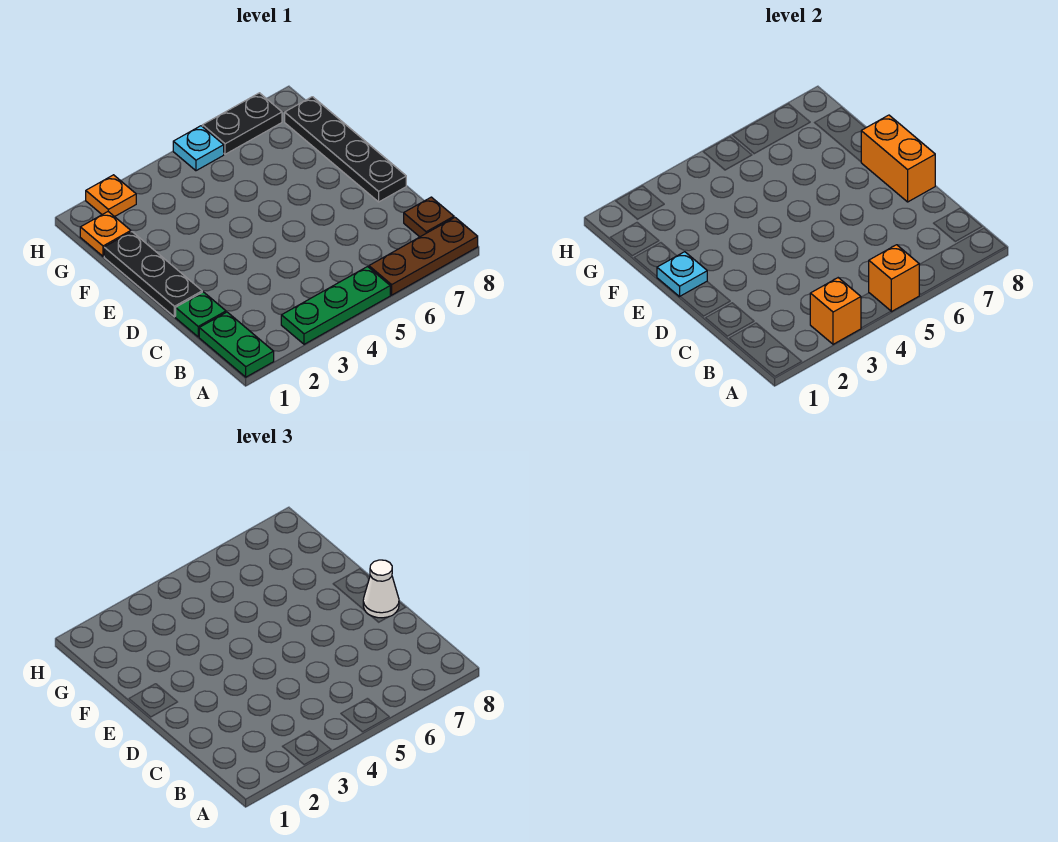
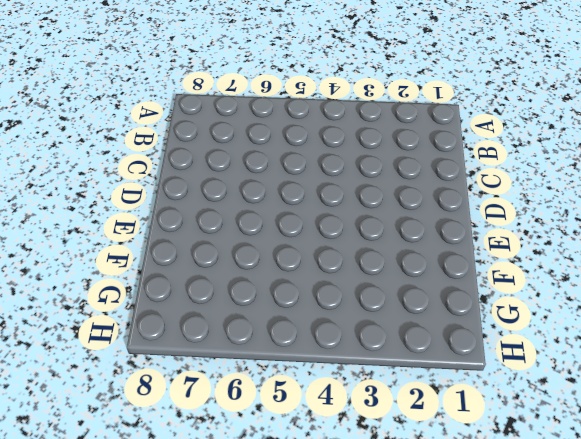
none -> green plate A1:B1 level 1
none -> green plate A3:A5 level 1
none -> brown plate A6:A8 level 1

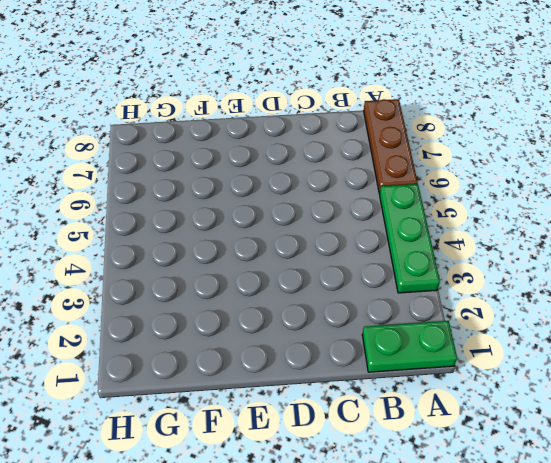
none -> brown plate B8 level 1
none -> green plate C1 level 1
none -> black plate D1:F1 level 1

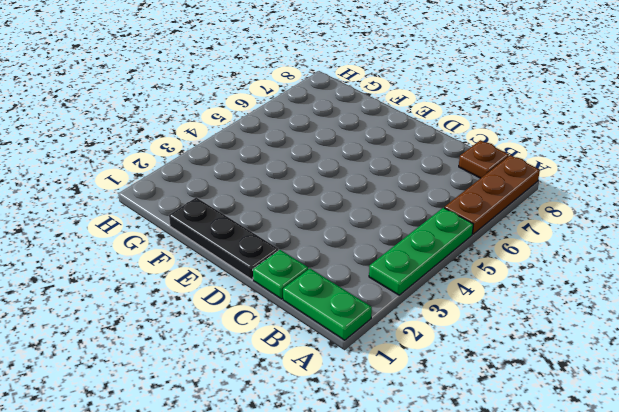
none -> black plate D8:G8 level 1
none -> orange plate G1 level 1
none -> orange plate H2 level 1

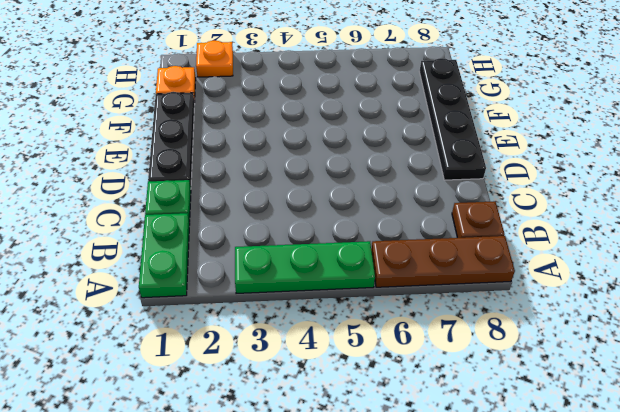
none -> cyan plate H5 level 1
none -> black plate H6:H7 level 1
none -> orange brick A3 level 2

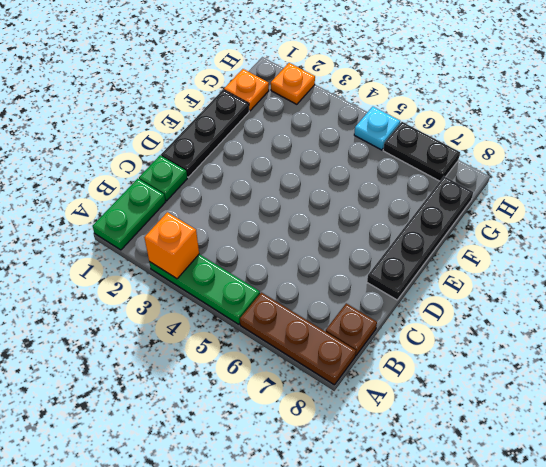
none -> orange brick A5 level 2
none -> orange brick D8:E8 level 2
none -> cyan plate E1 level 2

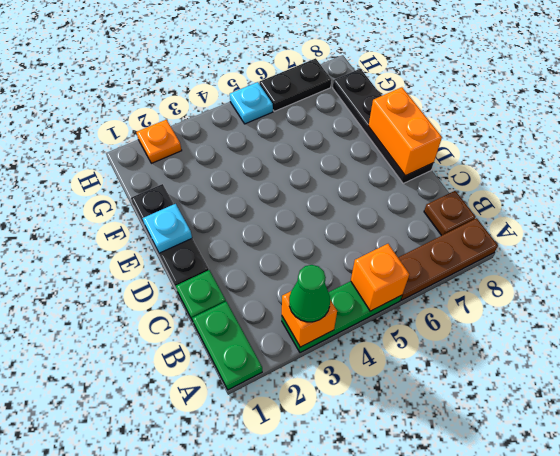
green cone A3 level 3 -> none
none -> orange plate G1 level 1
none -> white cone D8 level 3

